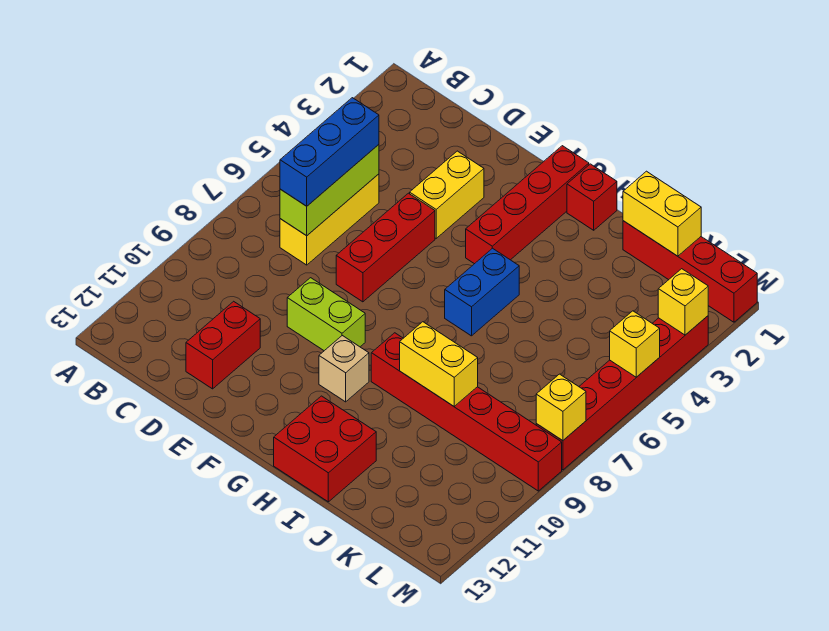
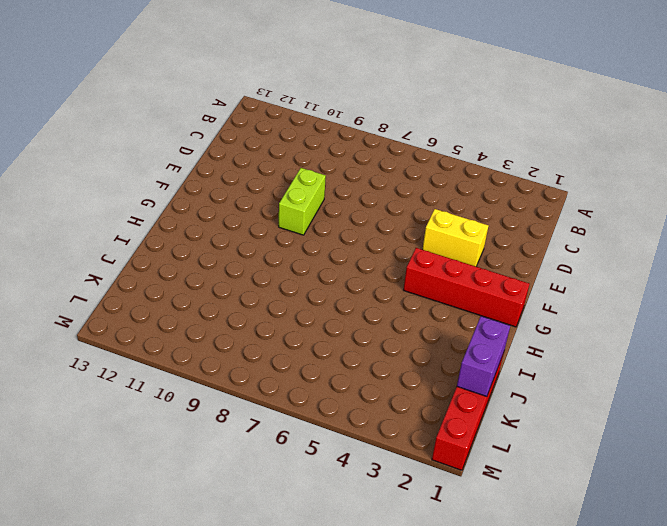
purple brick J1:K1 level 2 -> yellow brick J1:K1 level 2
none -> yellow brick C5:C7 level 1
none -> red brick D11:D12 level 1
none -> red brick E5:E7 level 1

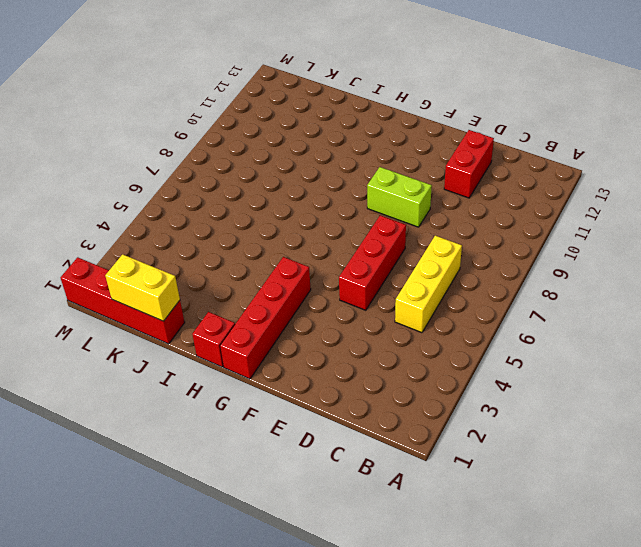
none -> yellow brick E3:E4 level 1
none -> tan brick G10 level 1
none -> blue brick H5:H6 level 1

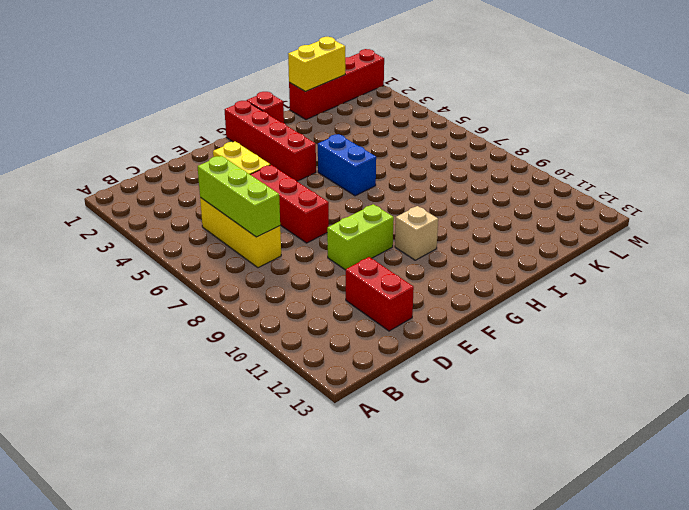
none -> red brick H9:M9 level 1
none -> red brick H12:I13 level 1
none -> red brick M3:M8 level 1

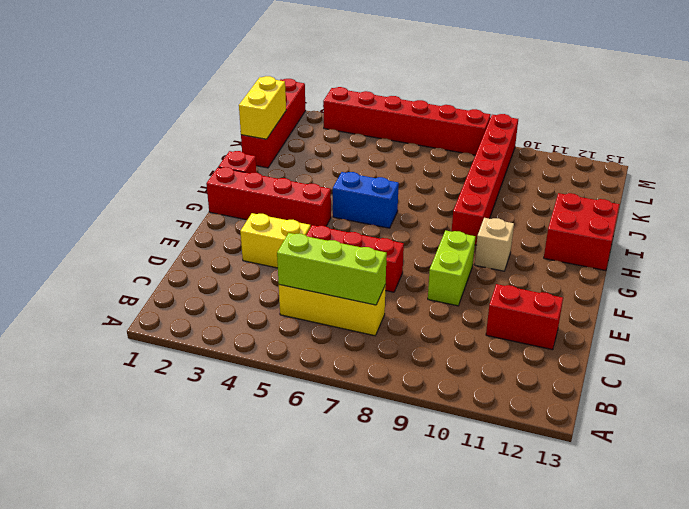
none -> yellow brick I9:J9 level 2
none -> yellow brick M3 level 2
none -> yellow brick M5 level 2

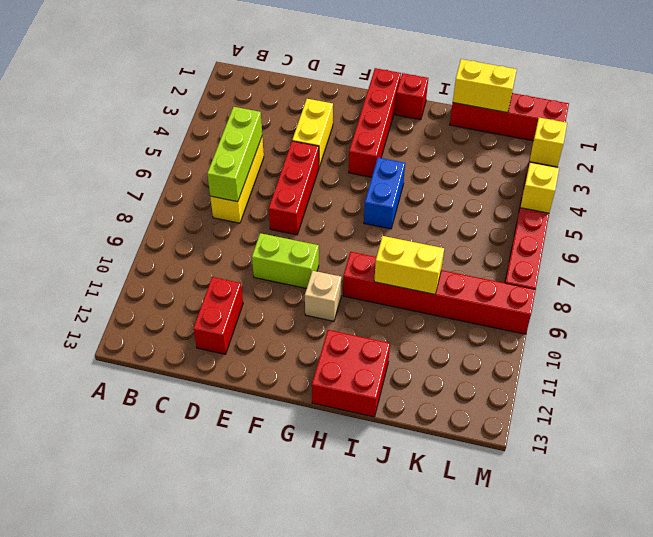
none -> yellow brick M8 level 2
none -> blue brick C5:C7 level 3

